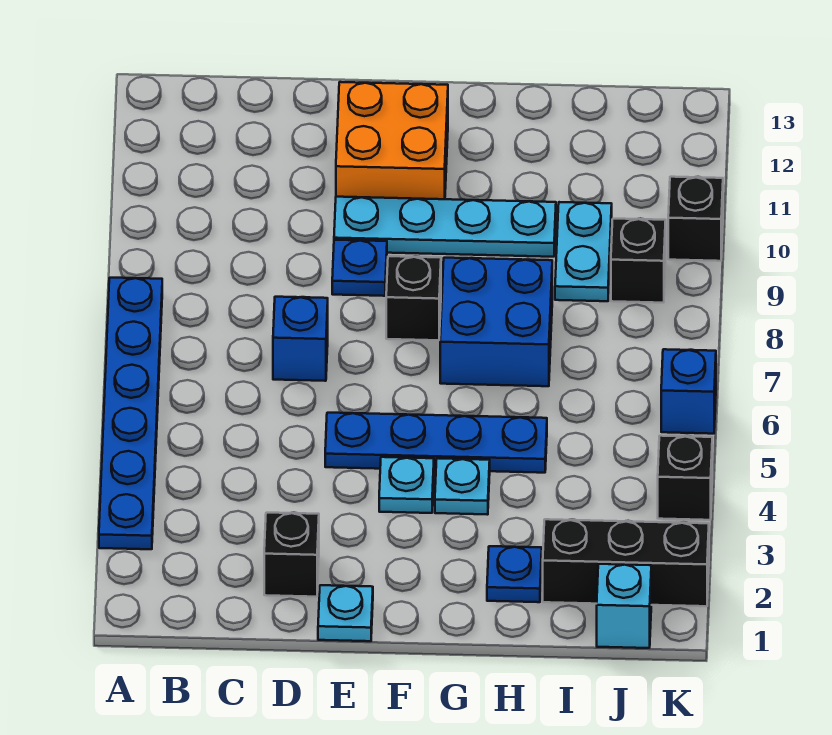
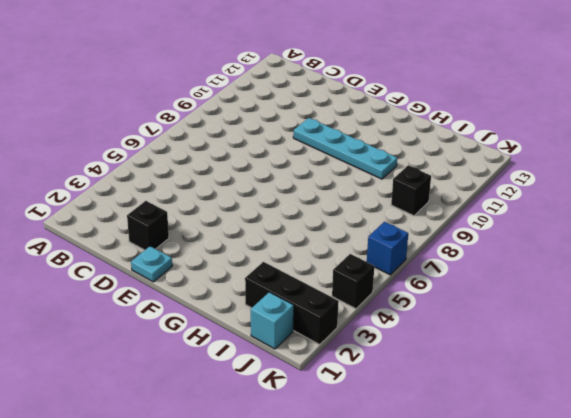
none -> blue plate A3:A8 level 1
none -> blue brick D7 level 1
none -> blue plate E5:H5 level 1

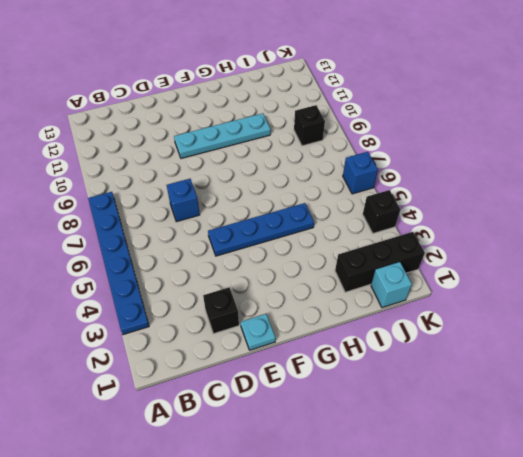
none -> blue plate E9 level 1
none -> orange brick E11:F12 level 1
none -> cyan plate F4 level 1

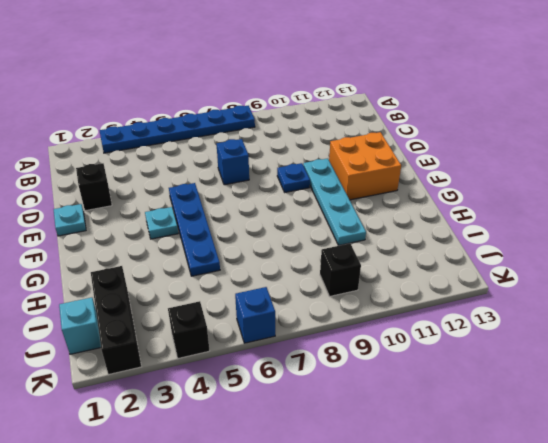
none -> black brick F8 level 1
none -> cyan plate G4 level 1
none -> blue brick G7:H8 level 1

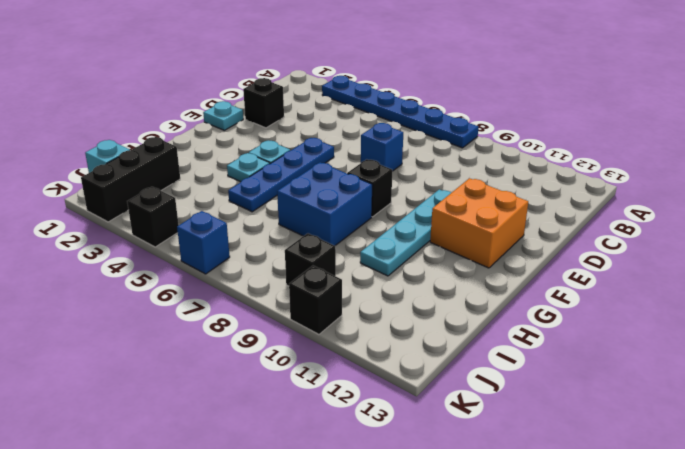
none -> blue plate E9 level 1
none -> blue plate H2 level 1
none -> cyan plate I9:I10 level 1

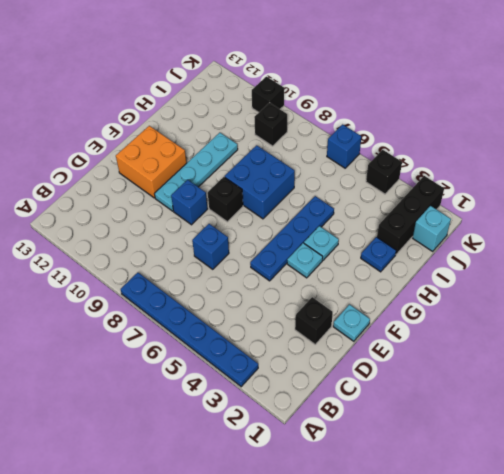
blue brick E9 level 1 -> blue plate E9 level 1
none -> cyan plate I9:I10 level 1

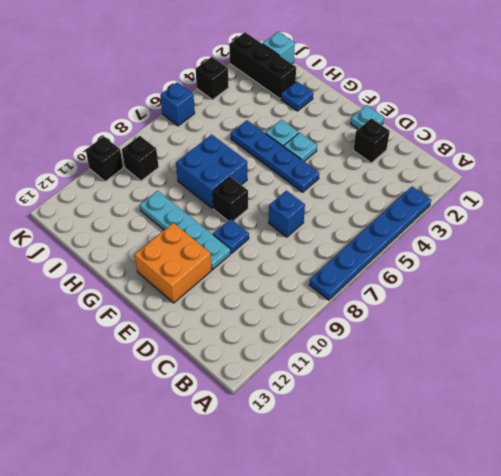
none -> cyan plate I9:I10 level 1

